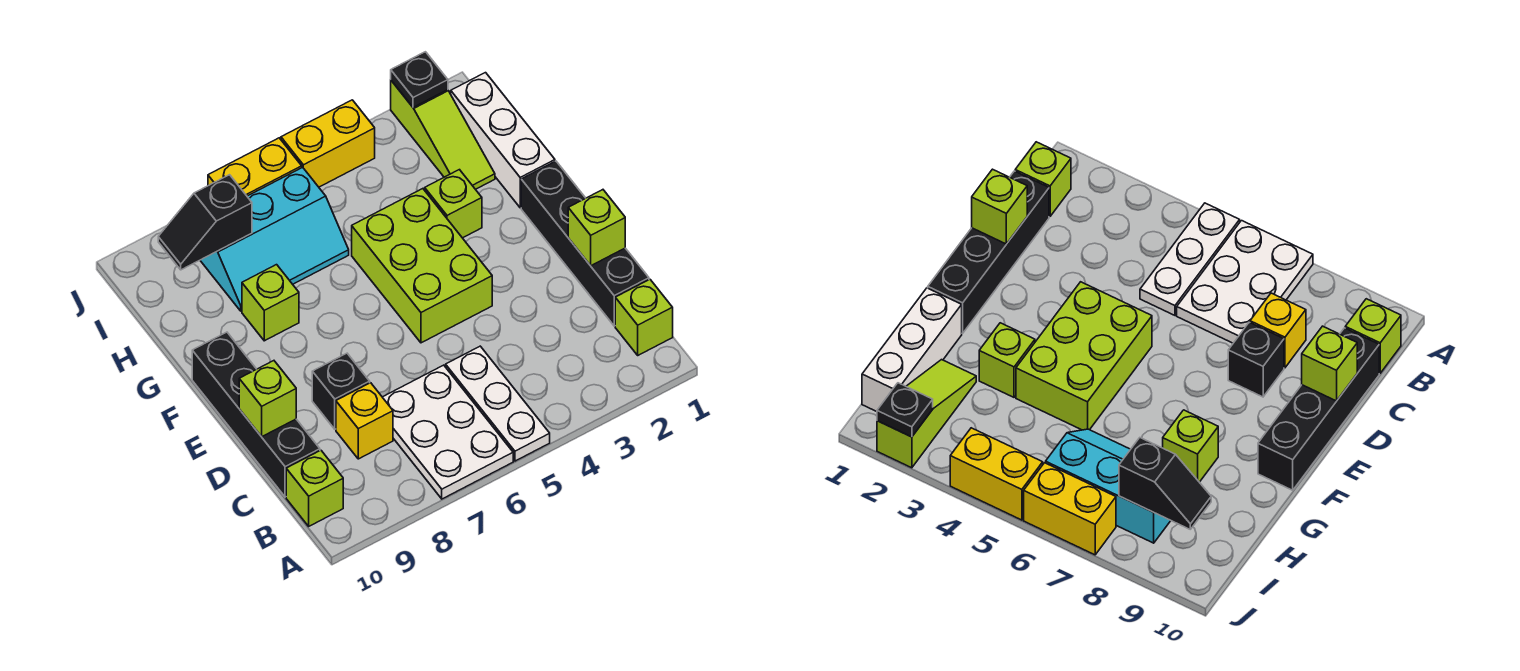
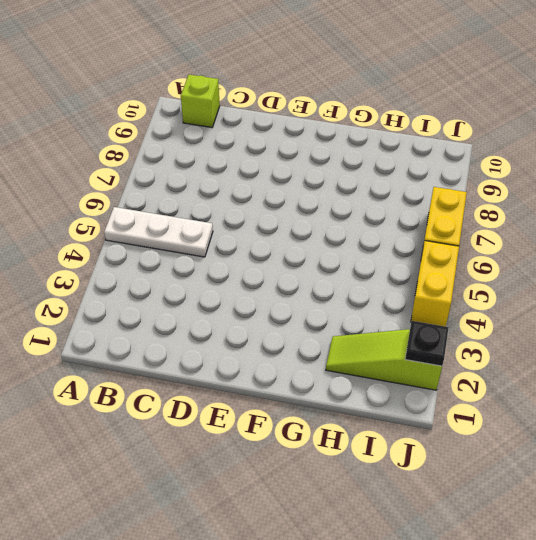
none -> white plate A6:C7 level 1
none -> lime brick B1 level 1
none -> black brick C1:F1 level 1

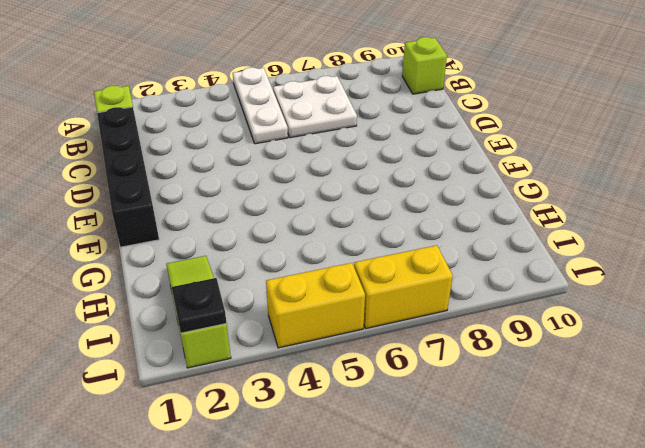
white plate B6:C7 level 1 -> white plate A6:C7 level 1
none -> yellow brick C8 level 1
none -> black brick C10:F10 level 1
none -> black brick D8 level 1

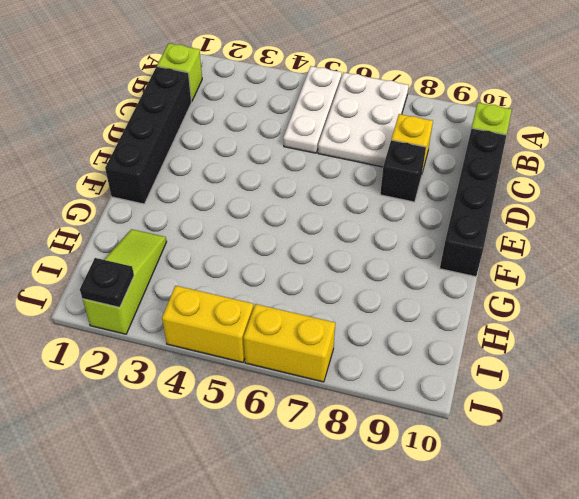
none -> lime brick E4:G5 level 1
none -> white brick G1:I1 level 1
none -> lime brick G3 level 1

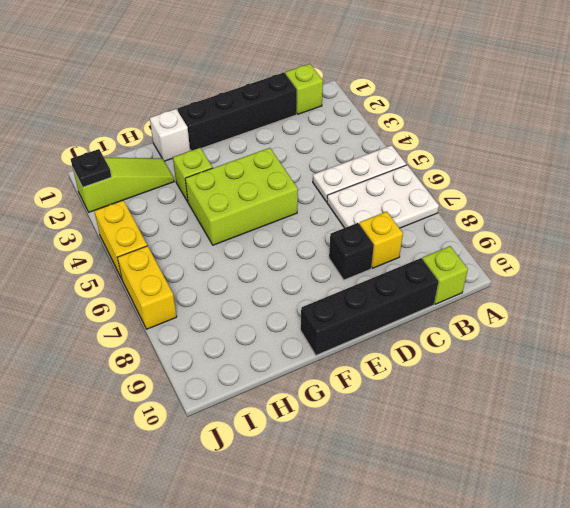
white brick G1 level 1 -> white brick G1:I1 level 1
none -> lime brick G8 level 1
none -> cyan slope H6:I8 level 1 top I
none -> lime brick D1 level 2

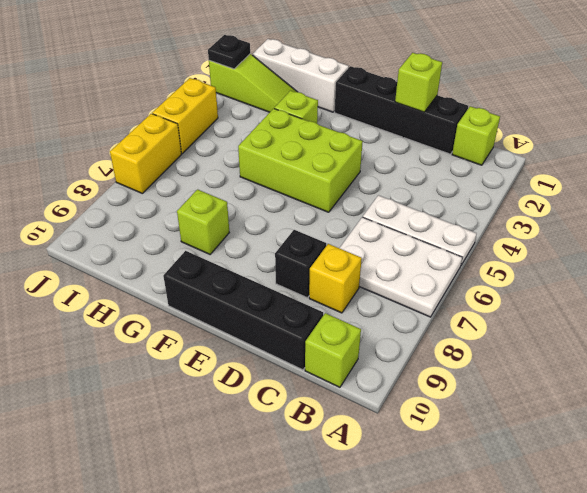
none -> cyan slope H6:I8 level 1 top I
none -> lime brick D10 level 2
none -> black slope I8:I9 level 2 top 8

